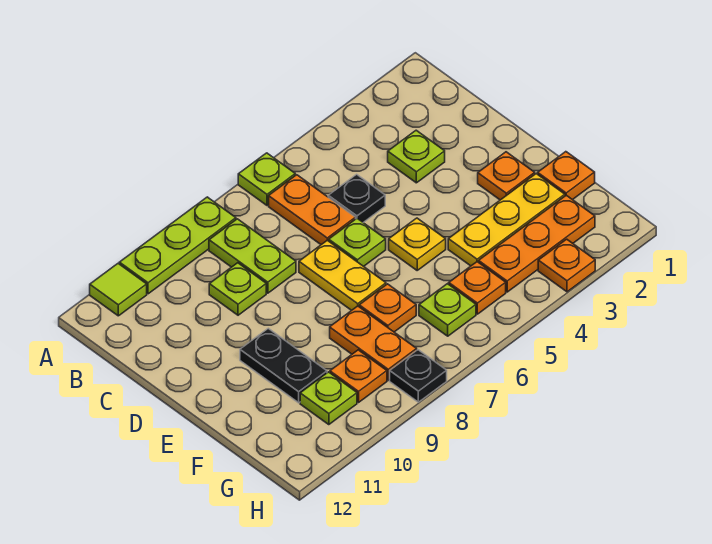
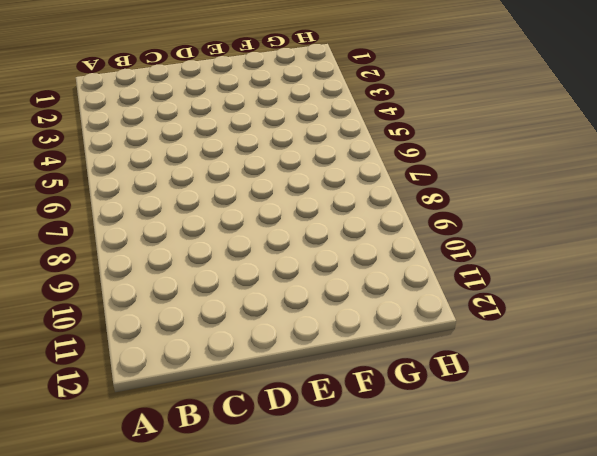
none -> lime plate A6 level 1
none -> lime plate A8:A10 level 1
none -> lime tile A11 level 1

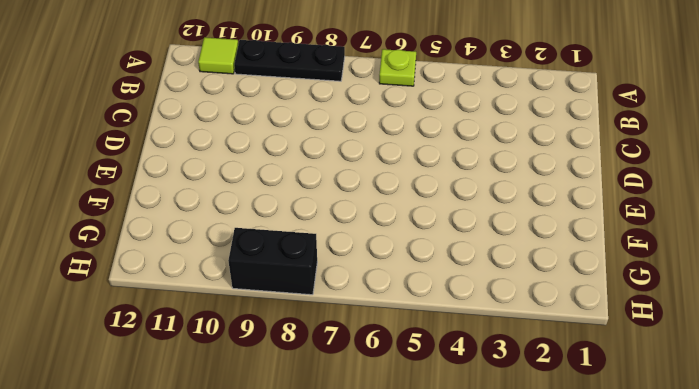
black plate A8:A10 level 1 -> lime plate A8:A10 level 1
black brick H8:H9 level 1 -> black plate H8 level 1
none -> orange plate B6:C6 level 1
none -> lime plate B8:C8 level 1
none -> lime plate C3 level 1

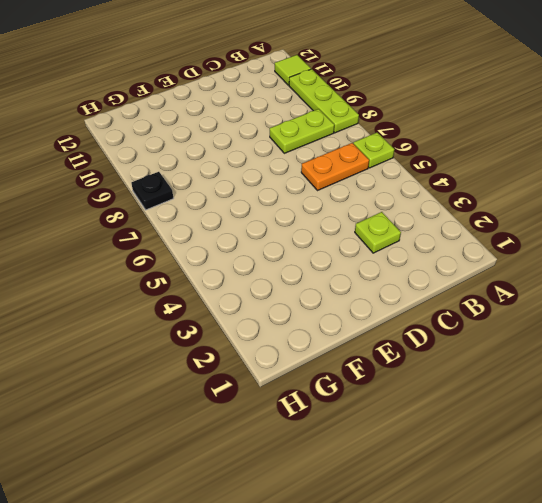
none -> black plate C5 level 1
none -> lime plate C9 level 1
none -> lime plate D6 level 1

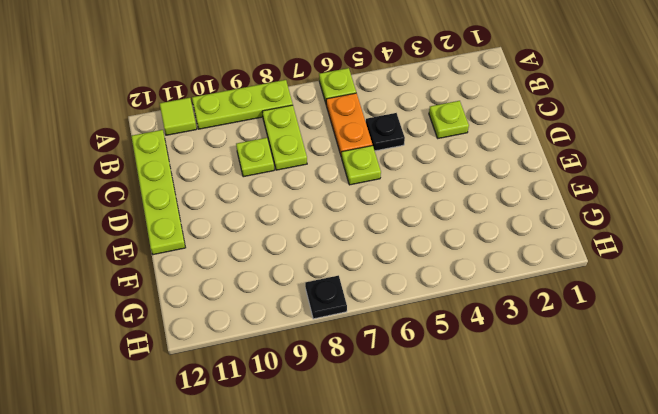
lime plate B12:E12 level 1 -> none
none -> yellow plate D7:E7 level 1
none -> orange plate E2 level 1
none -> yellow plate E5 level 1

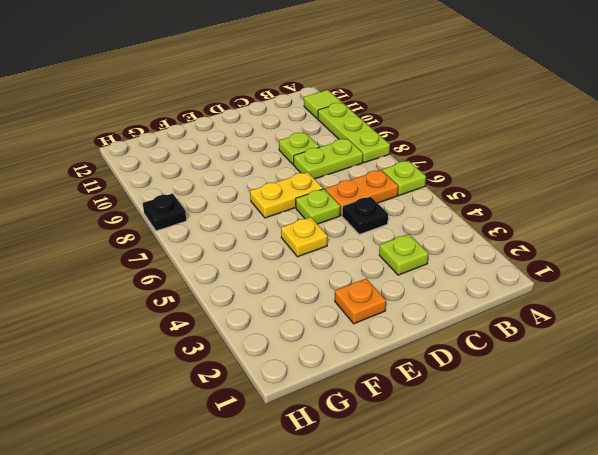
none -> black plate E10:F10 level 1
none -> orange plate F1 level 1
none -> yellow plate F2:F4 level 1

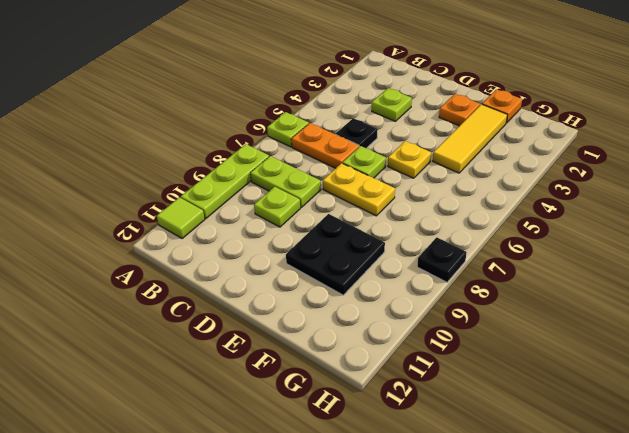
black plate E9:F10 level 1 -> black plate E10:F10 level 1
yellow tile F2:F4 level 1 -> yellow plate F2:F4 level 1
none -> orange plate F7 level 1
none -> orange plate F8:G8 level 1
none -> orange plate G2:G4 level 1

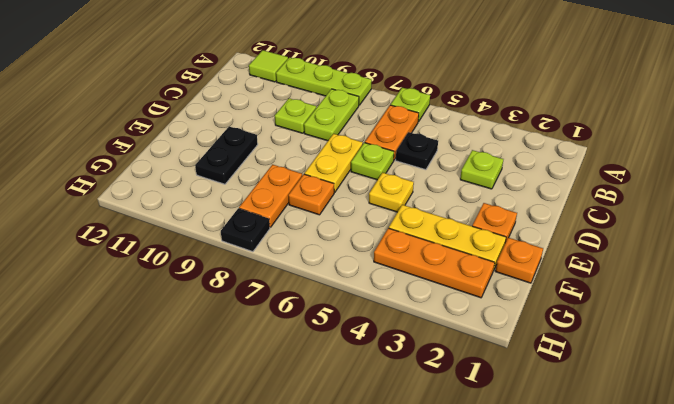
none -> orange plate G5 level 1
none -> lime plate G6 level 1
none -> orange plate G9 level 1

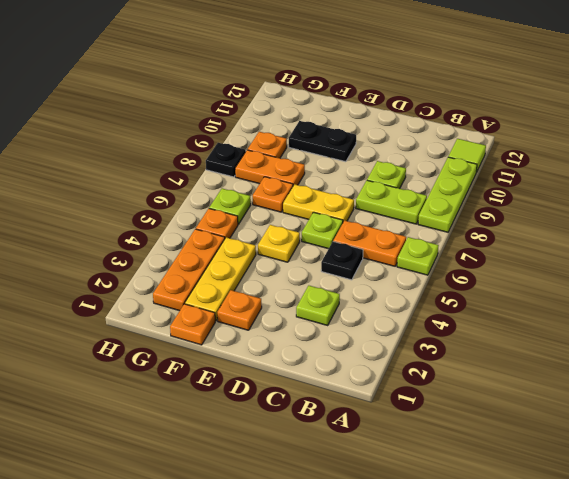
none -> lime plate G10 level 1
none -> orange plate H3 level 1

